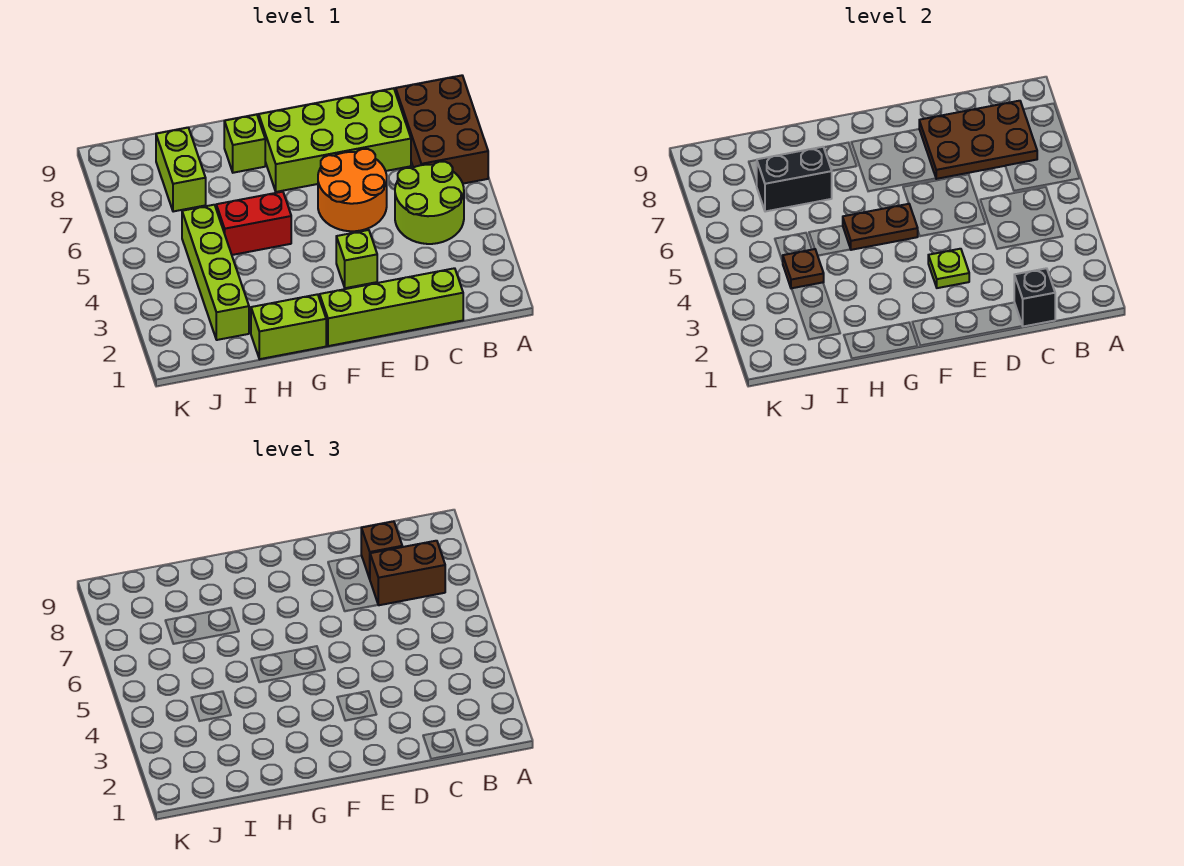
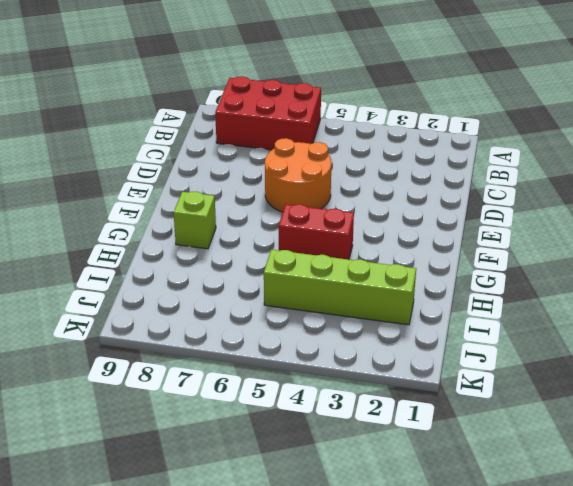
red brick A6:B8 level 1 -> brown brick A6:B8 level 1
red brick G4:G5 level 1 -> red brick G5:H5 level 1
none -> lime round brick B4:C5 level 1
none -> lime brick C1:F1 level 1
none -> lime brick C7:F8 level 1

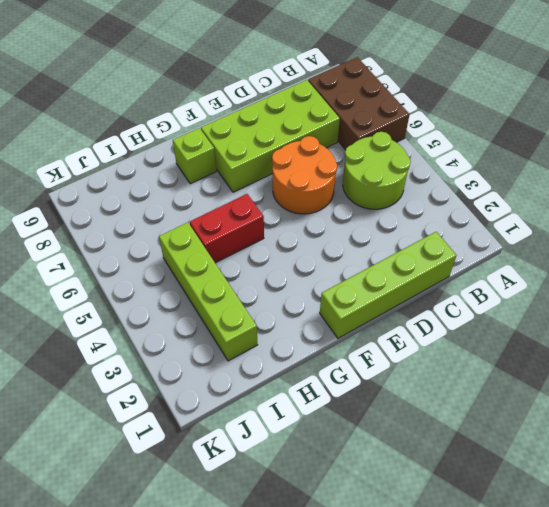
none -> lime brick E3 level 1
none -> lime brick G1:H1 level 1
none -> lime brick I7:I8 level 1

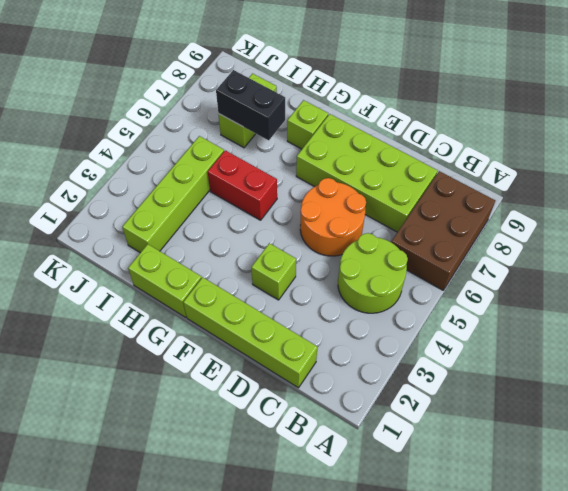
none -> brown plate B7:D8 level 2
none -> black brick C1 level 2
none -> lime plate E3 level 2

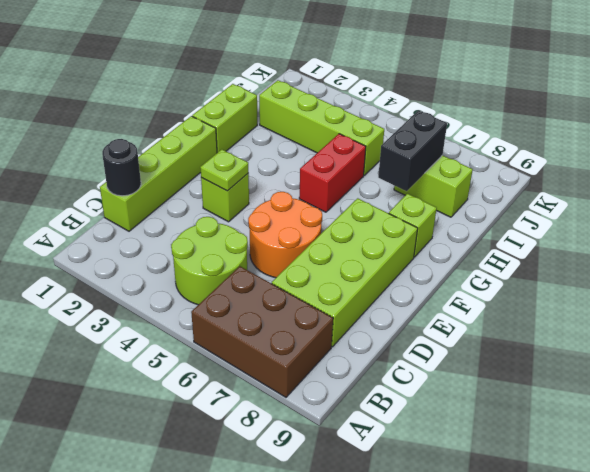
black round brick C1 level 2 -> black brick C1 level 2
none -> brown plate B7:D8 level 2
none -> brown plate F5:G5 level 2
none -> brown plate I4 level 2

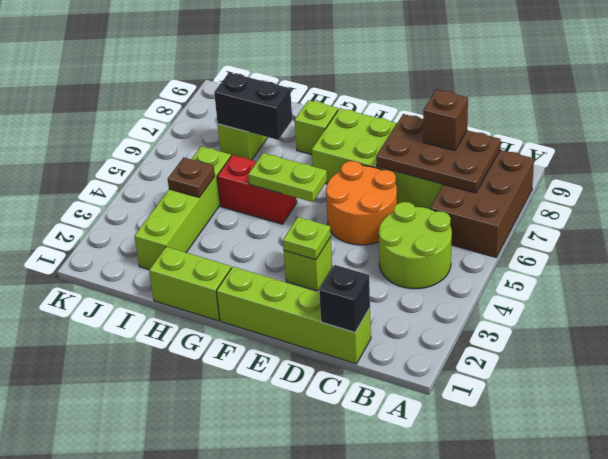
lime plate F5:G5 level 2 -> brown plate F5:G5 level 2
none -> brown brick B7:C7 level 3

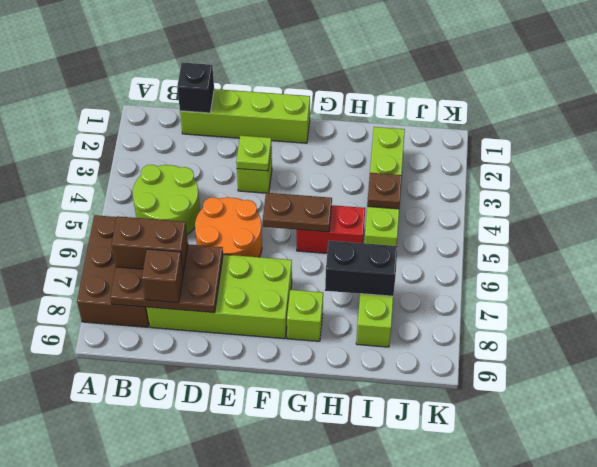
none -> lime brick G1:H1 level 1

